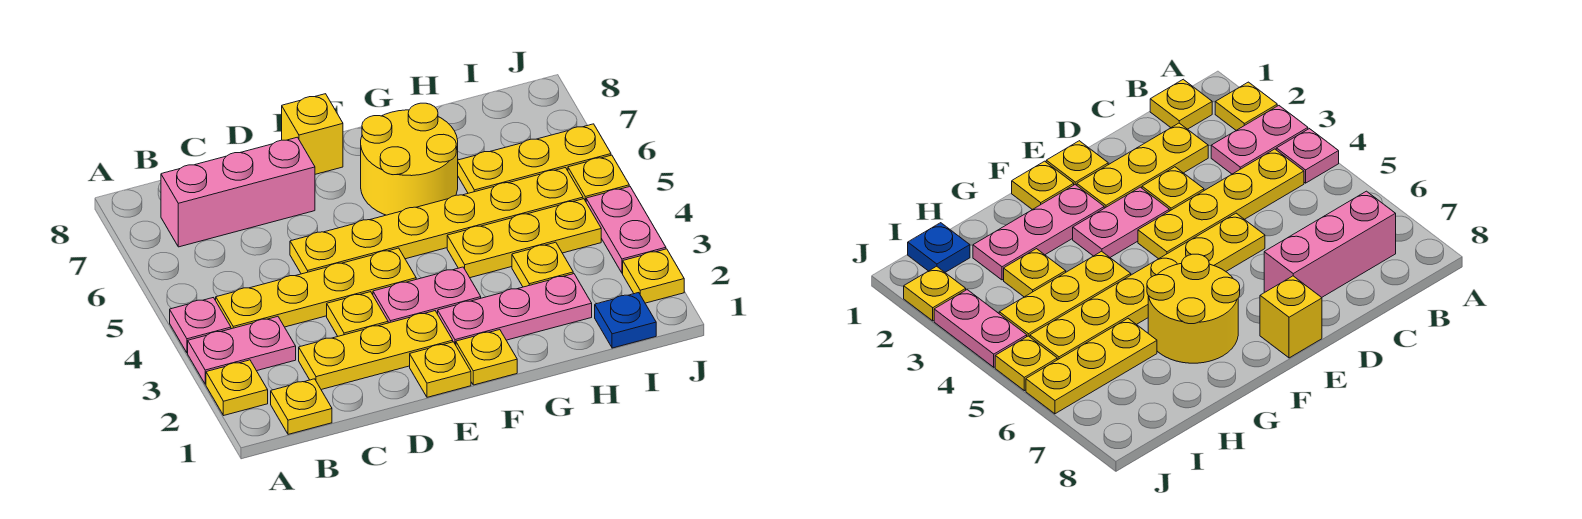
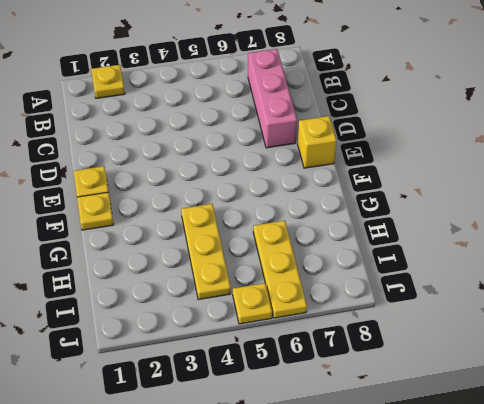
none -> pink plate A3:B3 level 1
none -> pink plate A4 level 1
none -> yellow plate B1 level 1

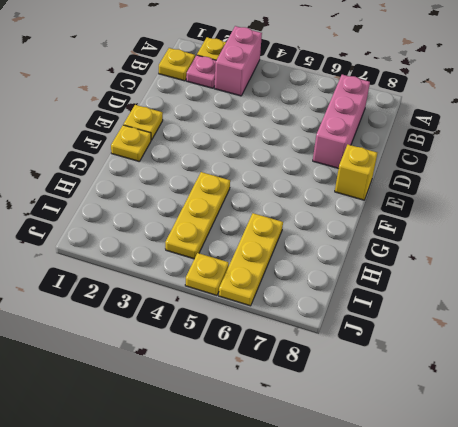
pink brick A3:B3 level 1 -> pink plate A3:B3 level 1
pink plate B2 level 1 -> pink plate A4 level 1
none -> yellow plate B4:E4 level 1
none -> yellow plate C2:E2 level 1
none -> yellow plate D3 level 1

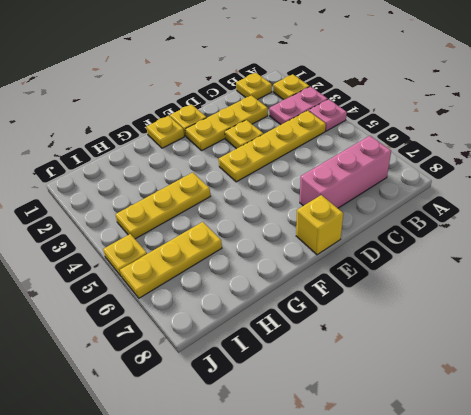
none -> yellow plate D5:I5 level 1
none -> pink plate E3:F3 level 1
none -> pink plate F2:H2 level 1

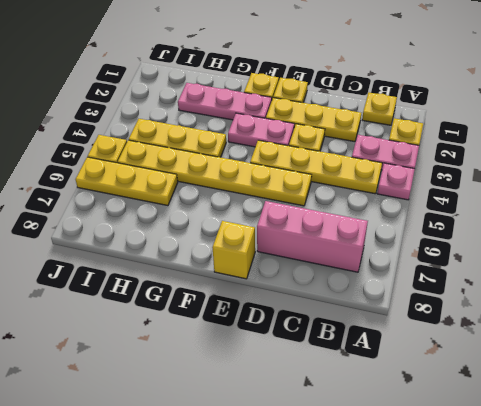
none -> yellow round brick F6:G7 level 1
none -> yellow plate H3 level 1
none -> blue plate I1 level 1

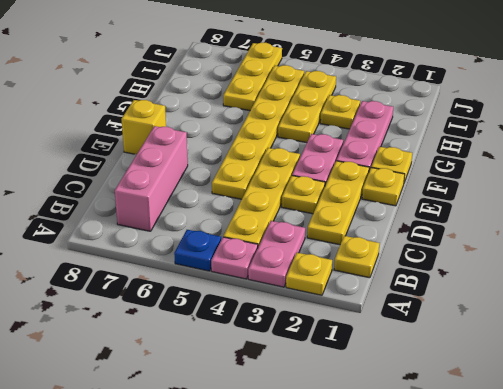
blue plate A5 level 1 -> blue plate I1 level 1
none -> yellow round brick F6:G7 level 1
none -> yellow plate J2 level 1
none -> pink plate J3:J4 level 1

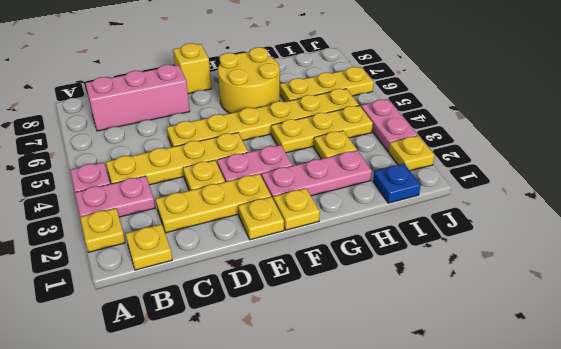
none -> yellow plate J5 level 1

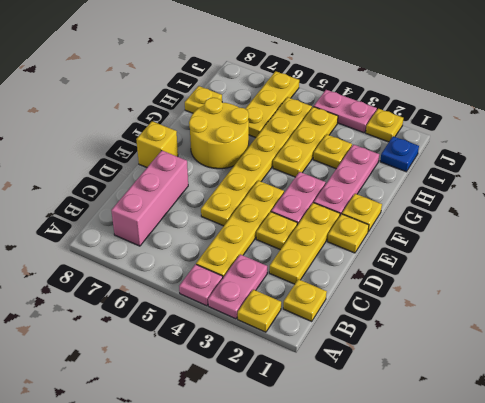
yellow plate H8 level 1 -> yellow plate J5 level 1

